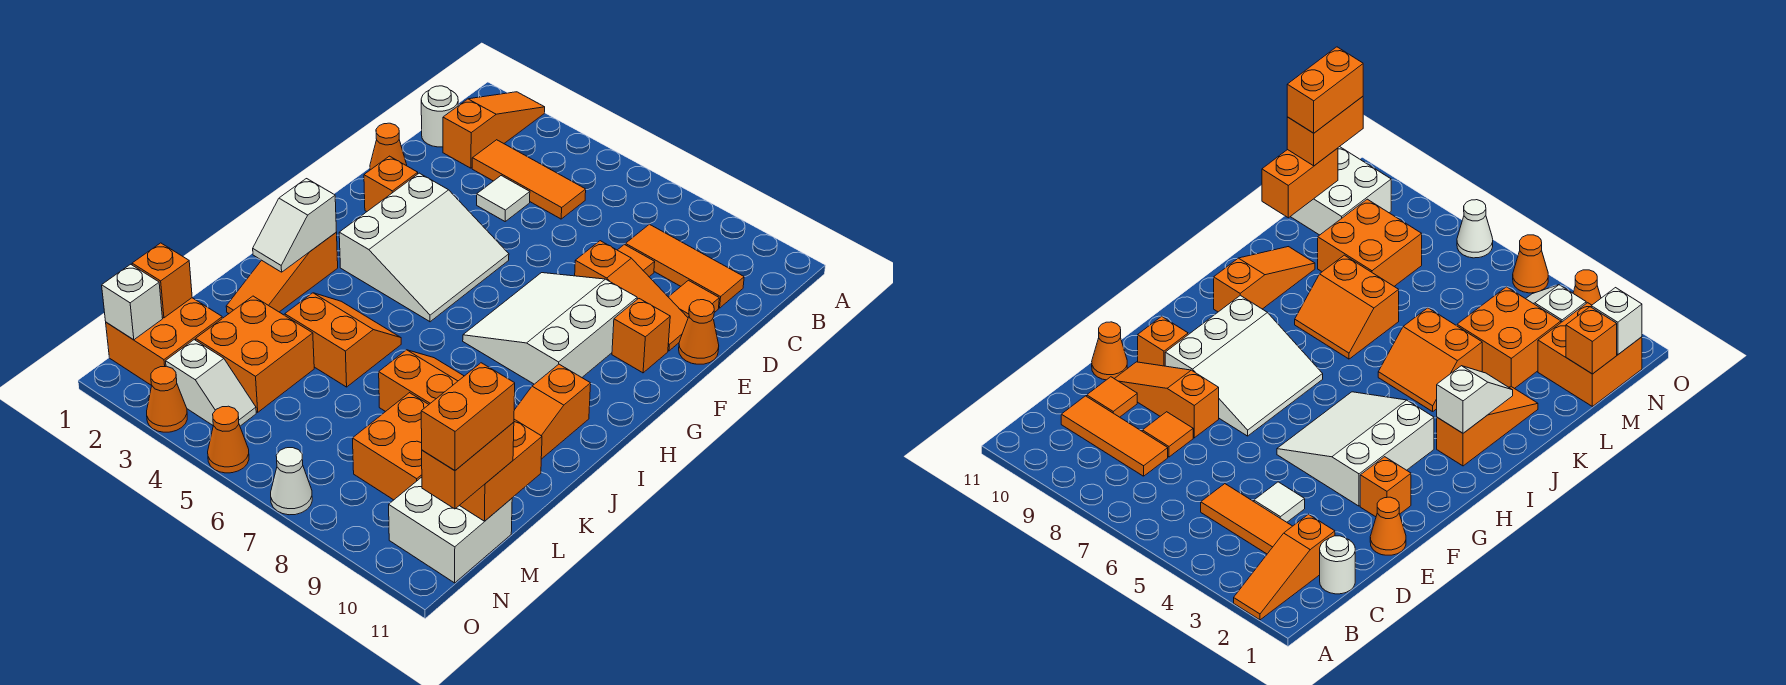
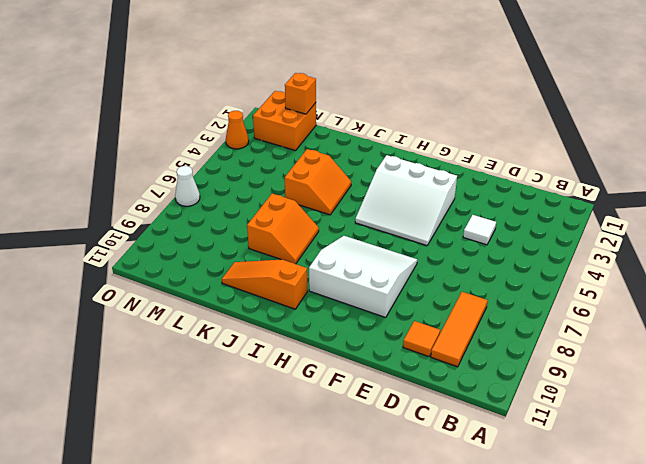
none -> orange slope A2:C2 level 1 top C
none -> white round brick C1 level 1
none -> orange tile C3:C5 level 1
none -> orange tile D8 level 1

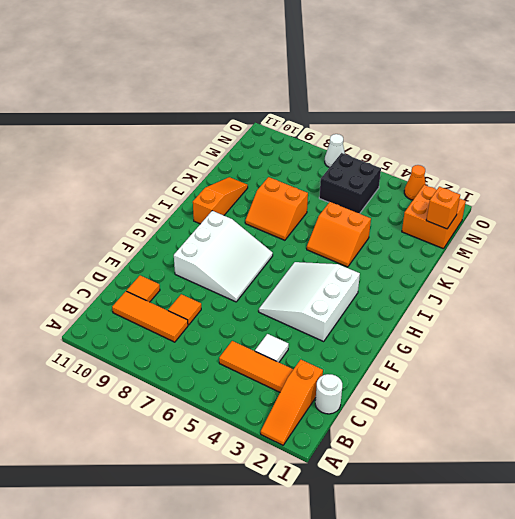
black brick M5:N6 level 1 -> none
none -> orange cone E1 level 1
none -> orange slope E8:E10 level 1 top 8
none -> orange cone E11 level 1
none -> orange brick F2 level 1

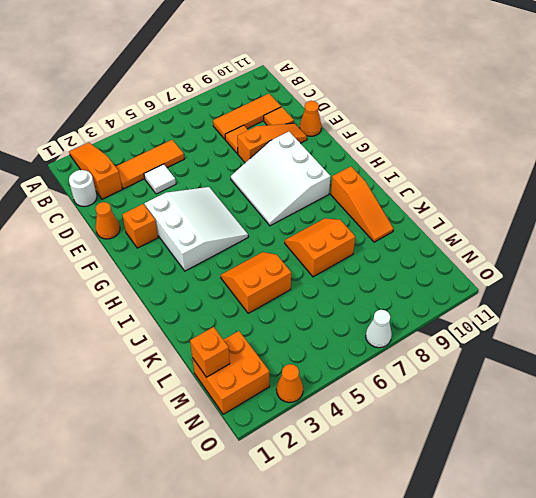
none -> orange brick F10 level 1
none -> orange slope I2:K2 level 1 top I
none -> orange brick L3:M4 level 1
none -> orange brick L8:M9 level 1

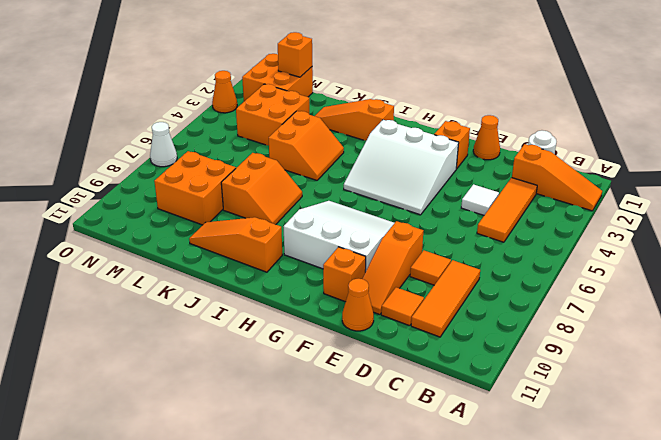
none -> white brick M10:N11 level 1
none -> white slope N3:N4 level 1 top 3
none -> orange cone O5 level 1
none -> white slope I2:J2 level 2 top I

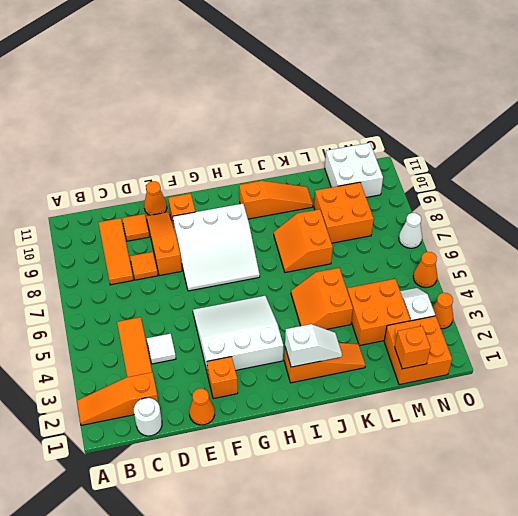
none -> orange brick L11:M11 level 2
none -> white brick N1 level 2
none -> orange brick M11:N11 level 3
none -> orange brick M11:N11 level 4

